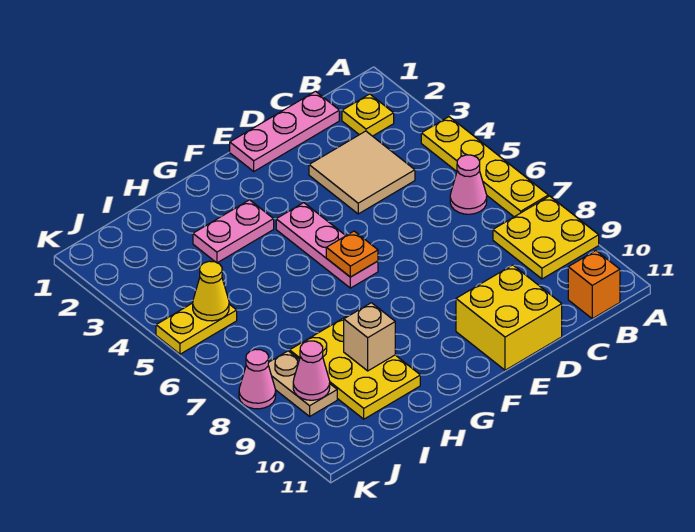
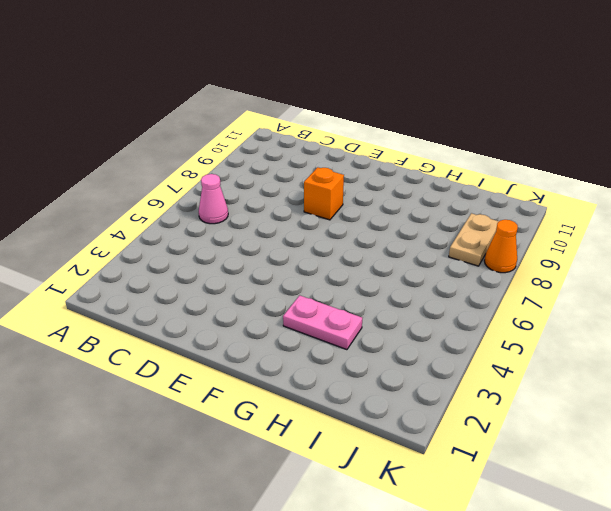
orange brick E8 level 1 -> orange brick B11 level 1
orange cone K8 level 1 -> pink cone K8 level 1
none -> yellow plate A4:A7 level 1
none -> yellow plate A8:B9 level 1
none -> yellow plate B2 level 1

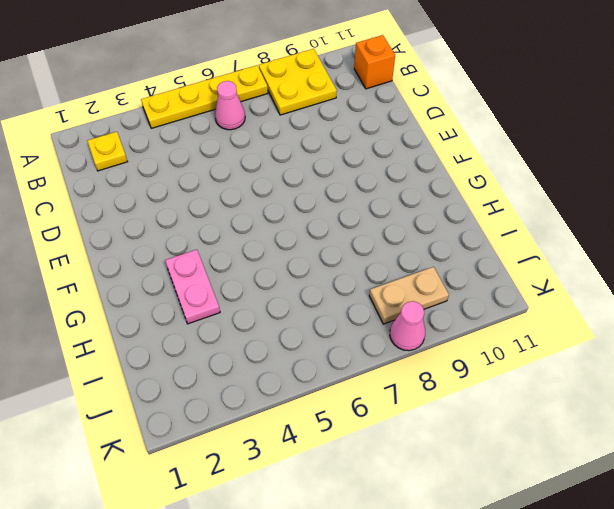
none -> pink plate C1:E1 level 1
none -> tan tile C3:D4 level 1
none -> yellow brick D10:E11 level 1

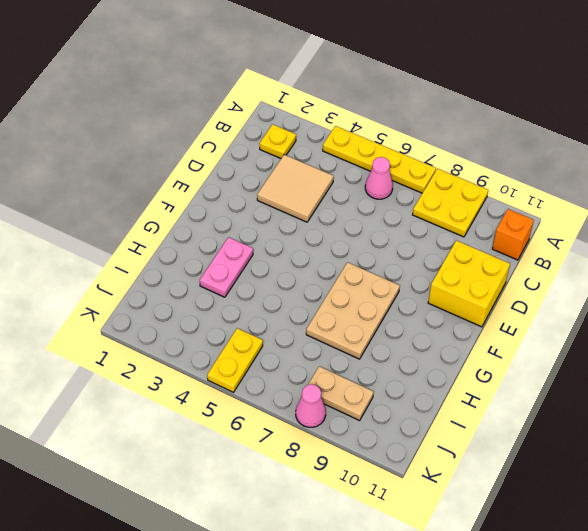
tan plate F7:H8 level 1 -> yellow plate H8:I10 level 1
none -> pink plate C1:E1 level 1
none -> pink plate F4:F6 level 1
none -> orange plate F6 level 2

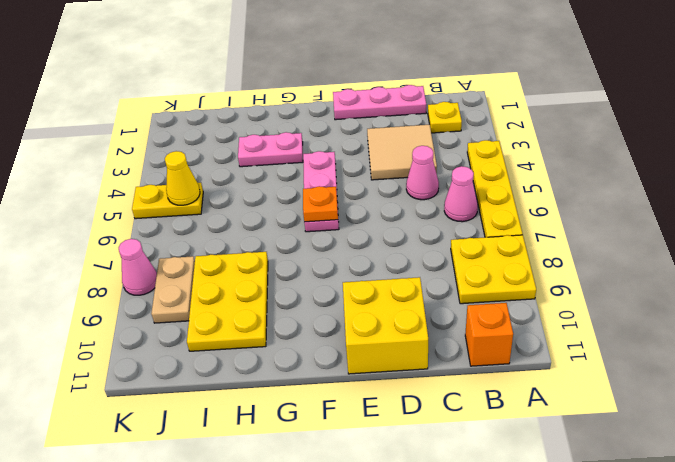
pink cone C5 level 1 -> pink cone J9 level 2
none -> tan brick H9 level 2

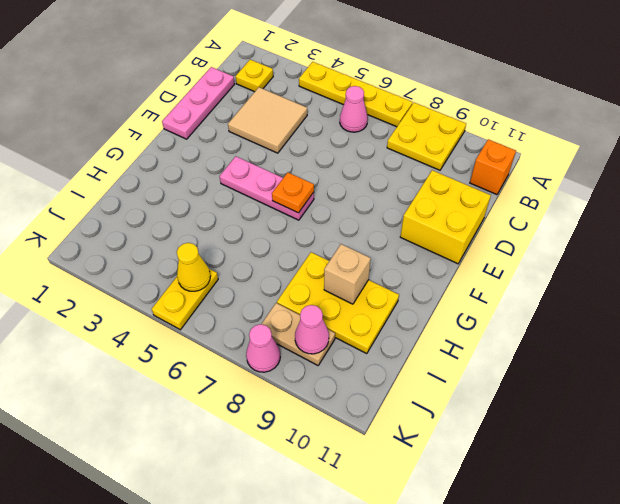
none -> pink plate G3:H3 level 1

